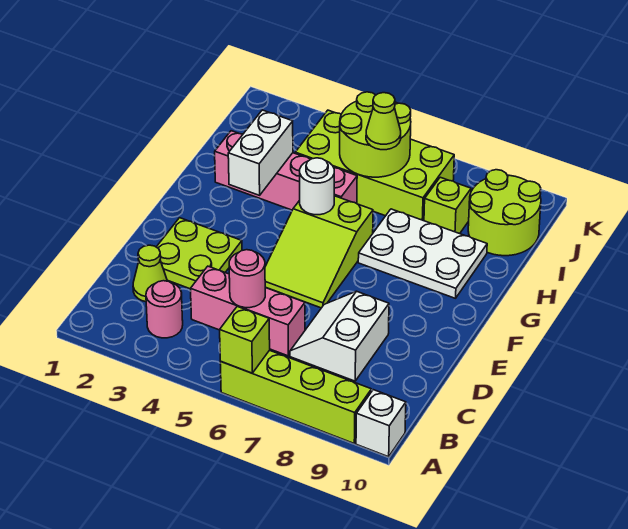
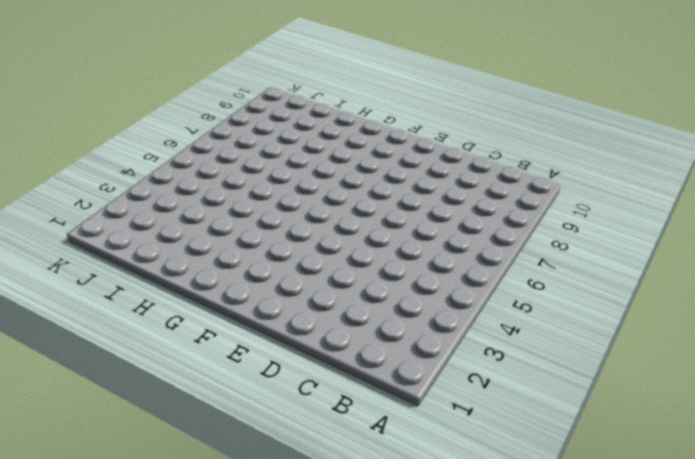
none -> lime brick A6:A9 level 1
none -> white brick A10 level 1
none -> pink round brick B3 level 1

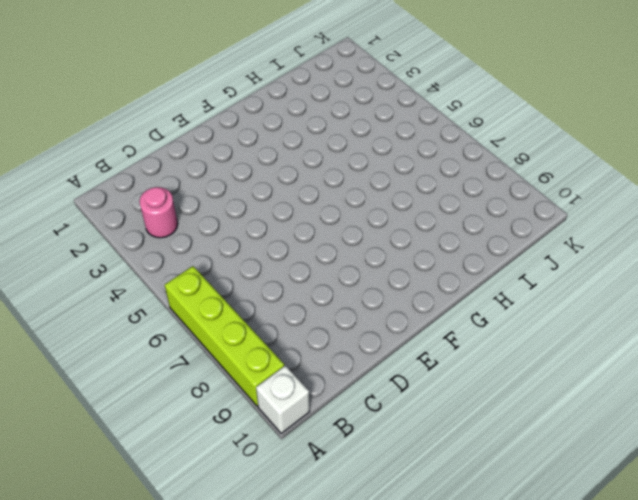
none -> lime cone C2 level 1
none -> pink brick C4:C6 level 1
none -> white slope C7:D8 level 1 top 8

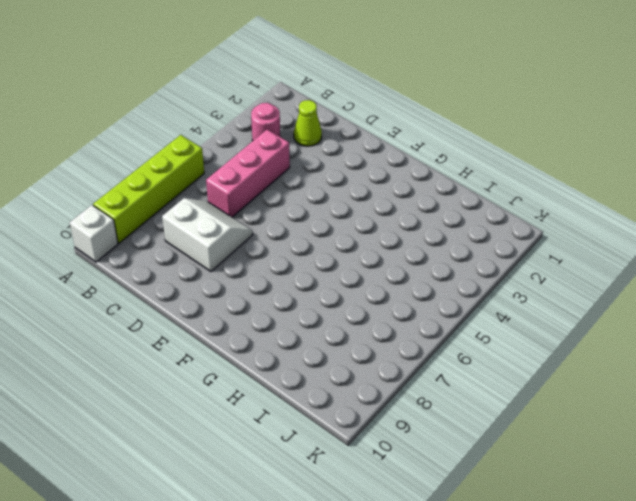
none -> lime plate D2:E3 level 1
none -> lime slope E5:G6 level 1 top G
none -> white plate G7:H9 level 1

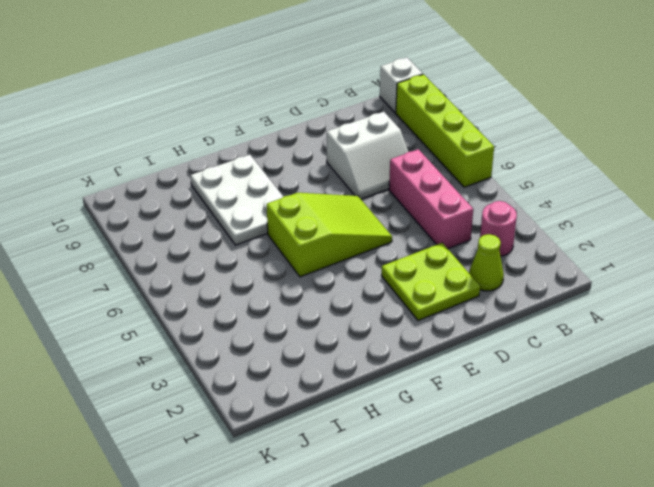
none -> pink brick H2:H5 level 1
none -> lime brick I4:J7 level 1
none -> lime brick I8 level 1

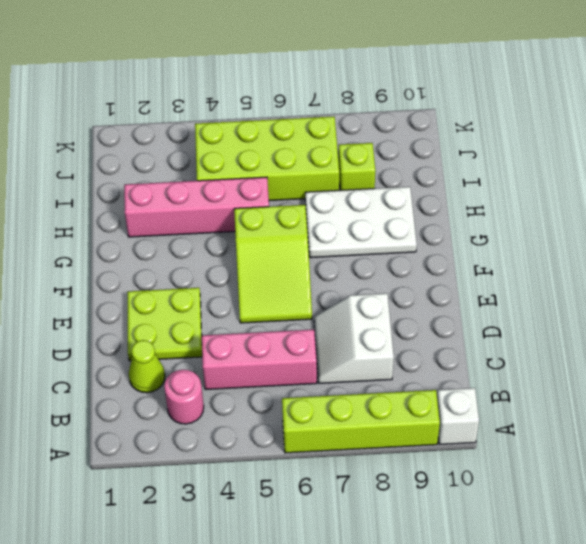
none -> lime round brick I9:J10 level 1
none -> lime brick A6 level 2
none -> pink round brick C5 level 2

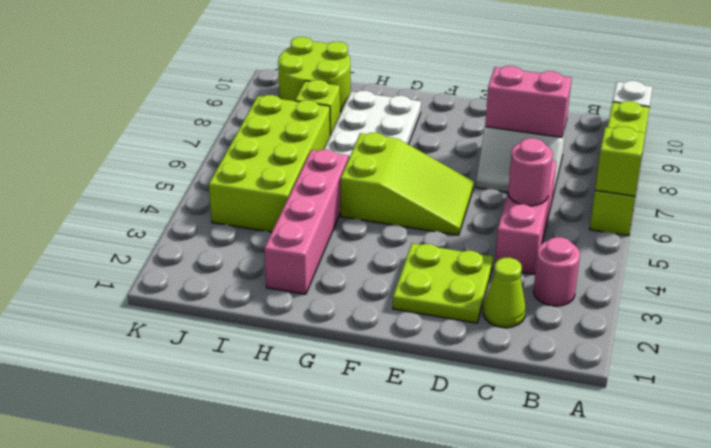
pink brick C8:D8 level 2 -> none
none -> white brick G3:H3 level 2
none -> white round brick G5 level 2
none -> lime round brick I5:J6 level 2

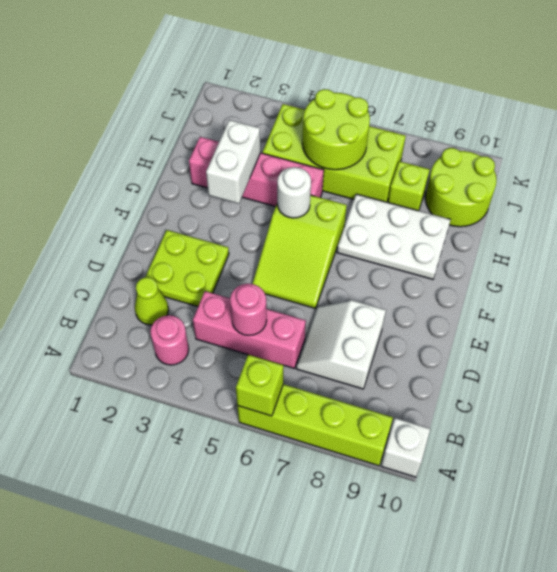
none -> lime cone I6 level 3

